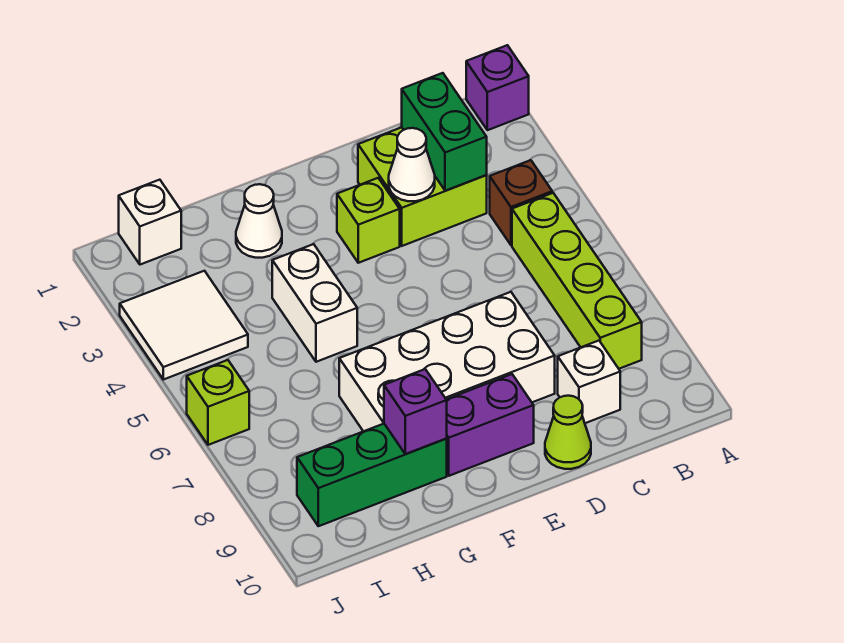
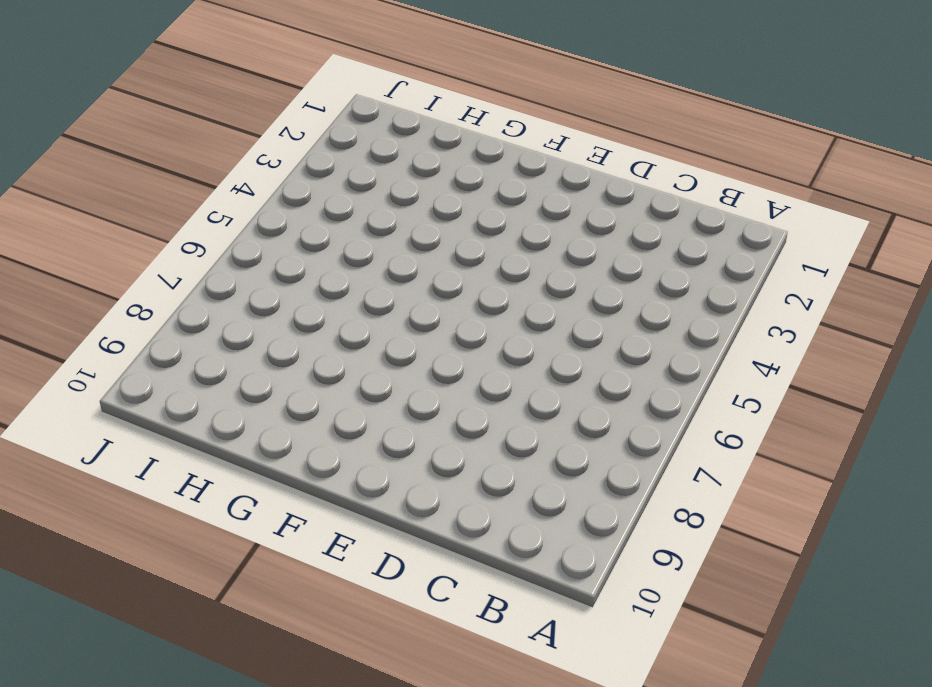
none -> purple brick A1 level 1
none -> brown brick B4 level 1
none -> lime brick B5:B8 level 1

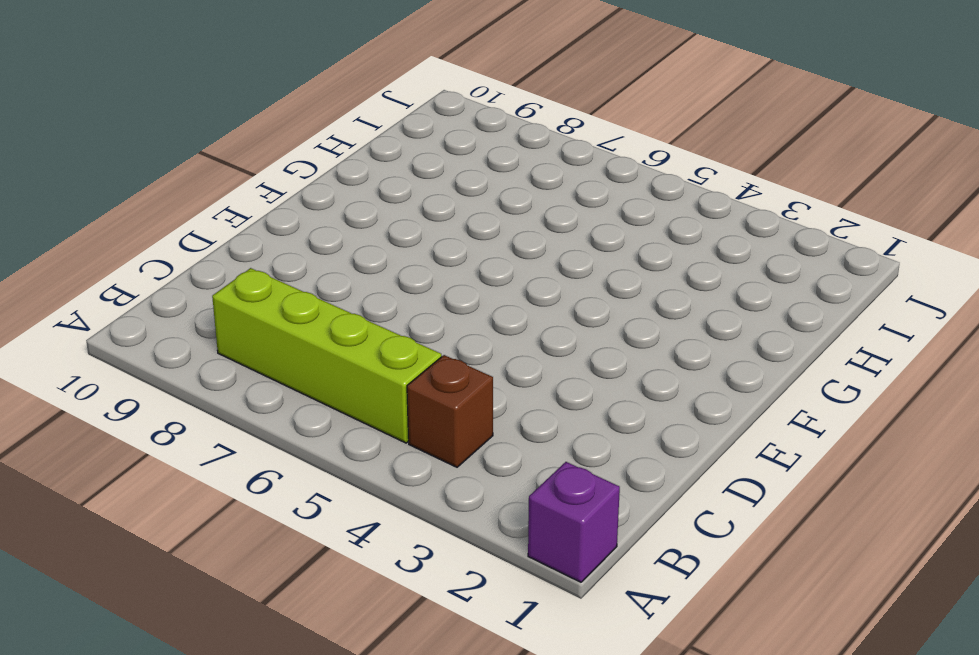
none -> lime brick C2:D3 level 1
none -> white brick C9 level 1
none -> white brick D7:G8 level 1

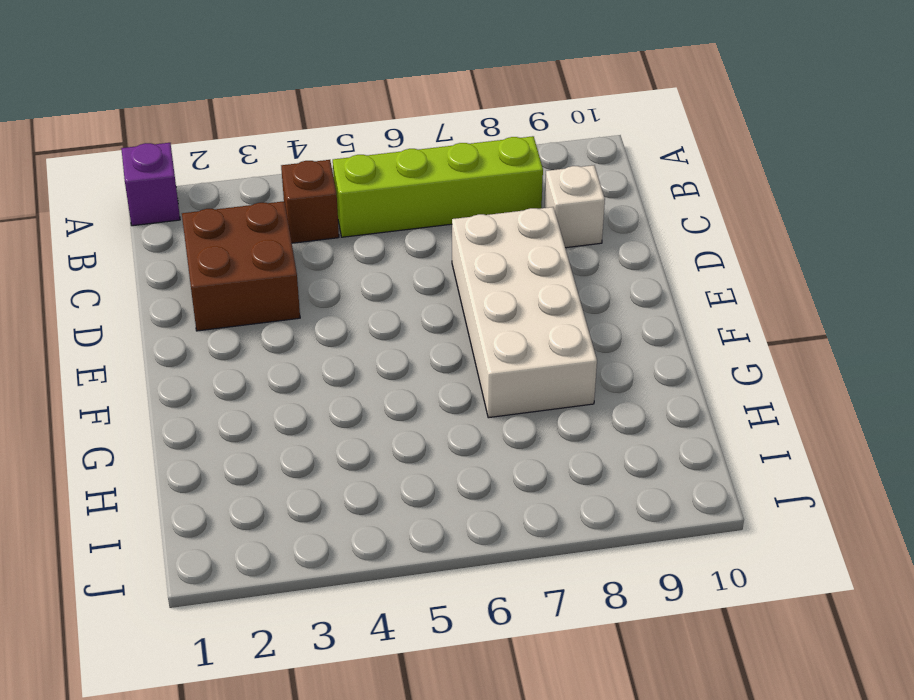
brown brick C2:D3 level 1 -> lime brick C2:D3 level 1
none -> lime cone D10 level 1
none -> lime brick E3 level 1
none -> purple brick E9:F9 level 1

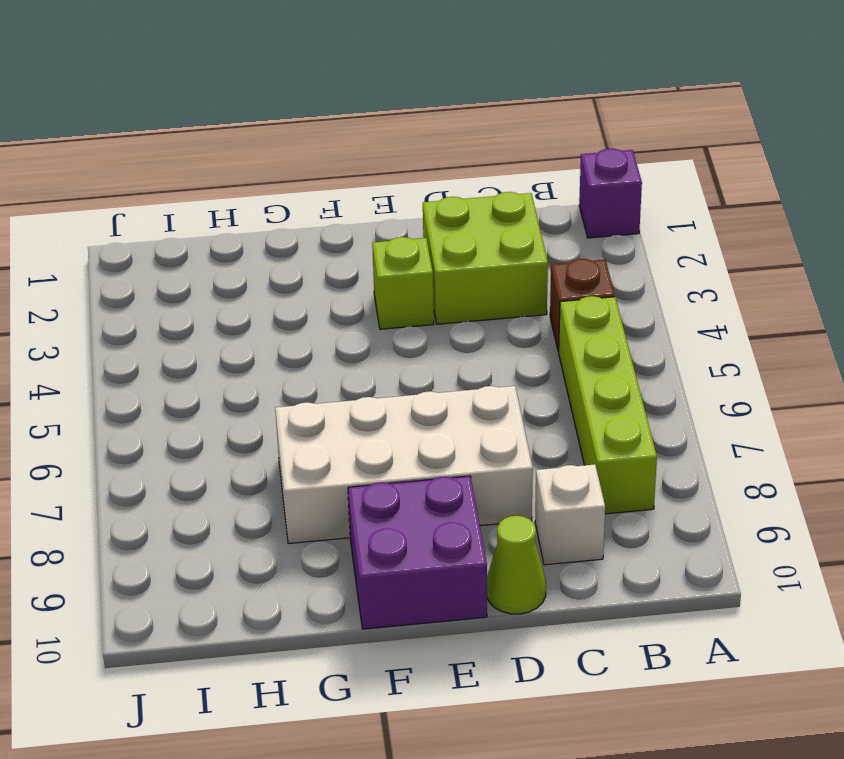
purple brick E9:F10 level 1 -> purple brick E9:F9 level 1
none -> white cone G2 level 1
none -> white brick G4:G5 level 1
none -> green brick G9:I9 level 1

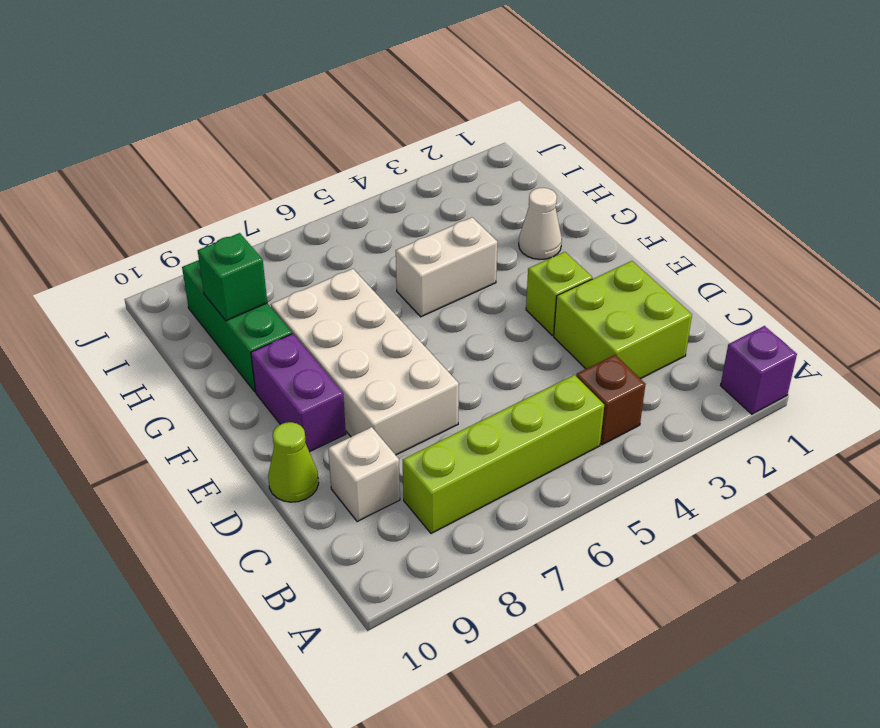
green brick H9 level 2 -> none
none -> white brick I1 level 1
none -> white tile I3:J4 level 1
none -> lime brick J6 level 1

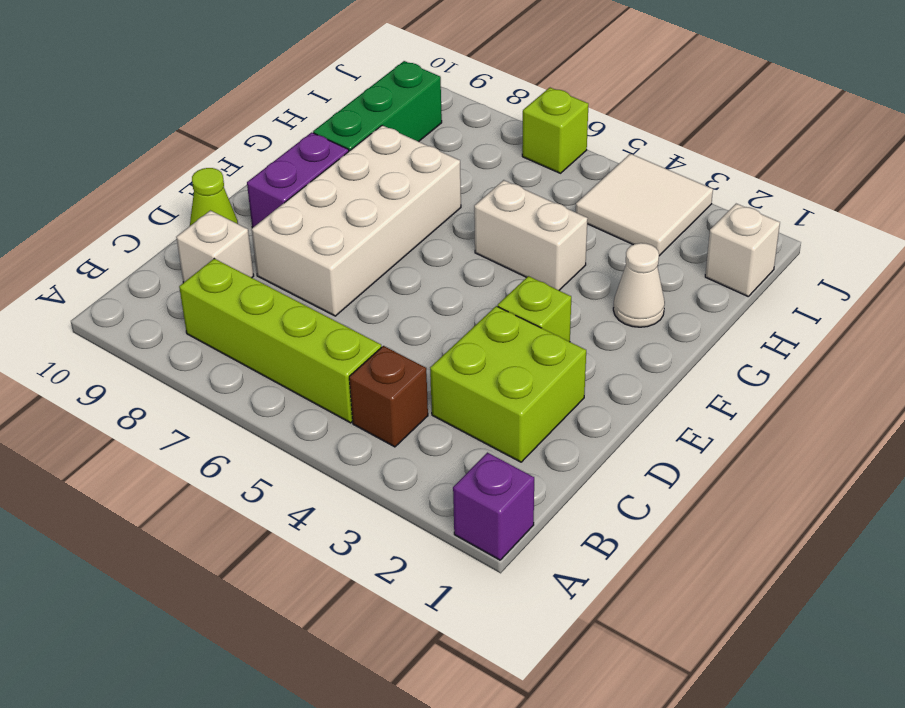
none -> green brick C2:C3 level 2
none -> white cone D3 level 2
none -> purple brick G9 level 2

